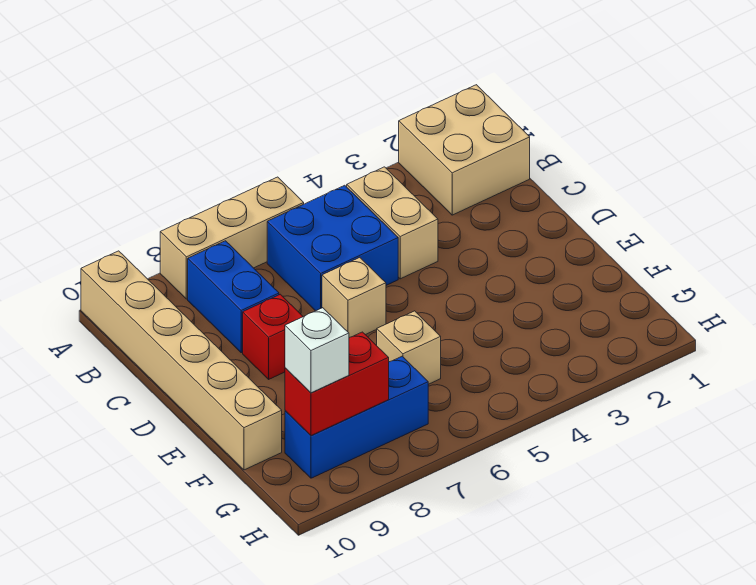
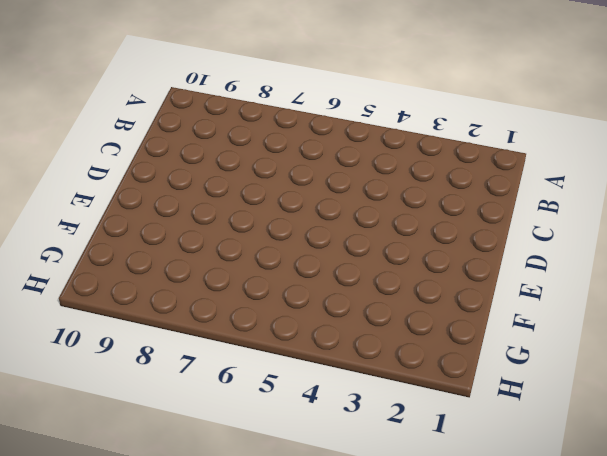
none -> tan brick A1:B2 level 1
none -> tan brick A6:A8 level 1
none -> tan brick A10:F10 level 1

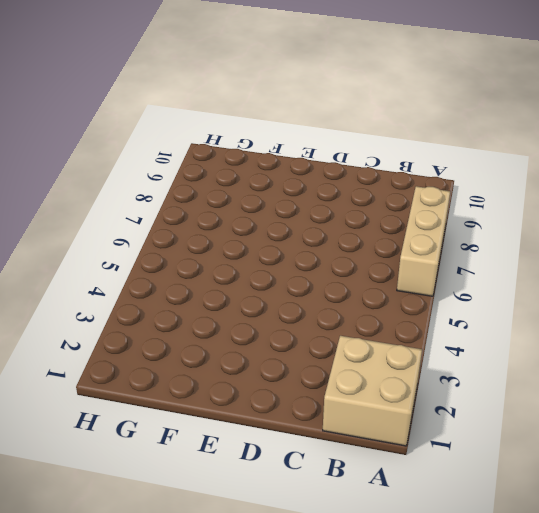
none -> tan brick A10:F10 level 1
none -> tan brick B4:C4 level 1
none -> blue brick B5:C6 level 1

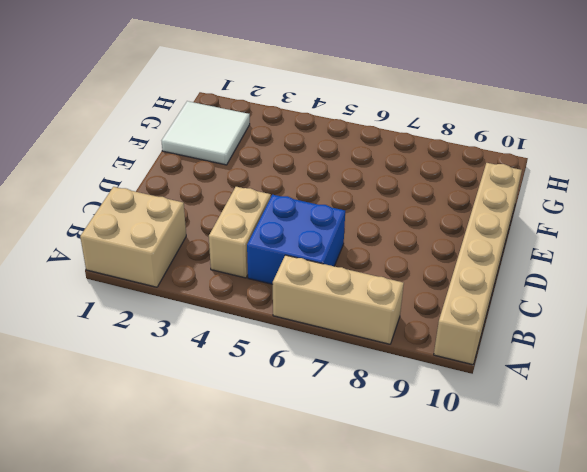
white tile F1:G2 level 1 -> none
none -> blue brick B8:C8 level 1
none -> tan brick D6 level 1
none -> red brick D8 level 1

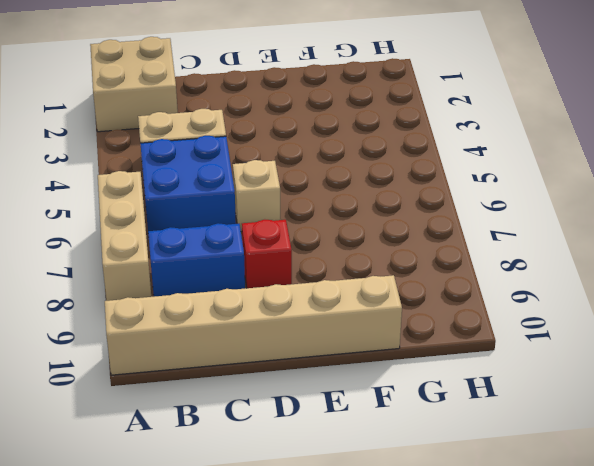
none -> tan brick F6 level 1
none -> blue brick G7:G9 level 1
none -> red brick G8:G9 level 2

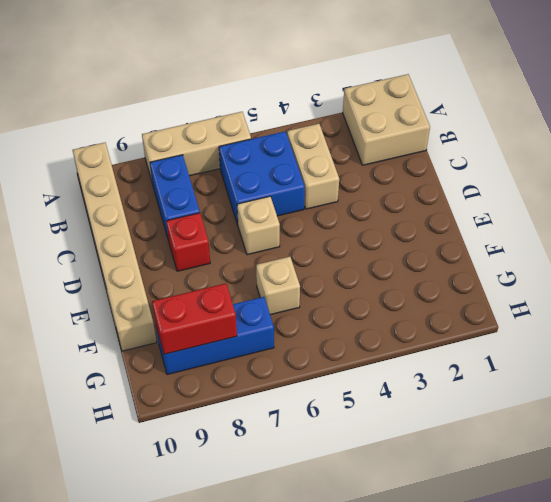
none -> white brick G9 level 3

